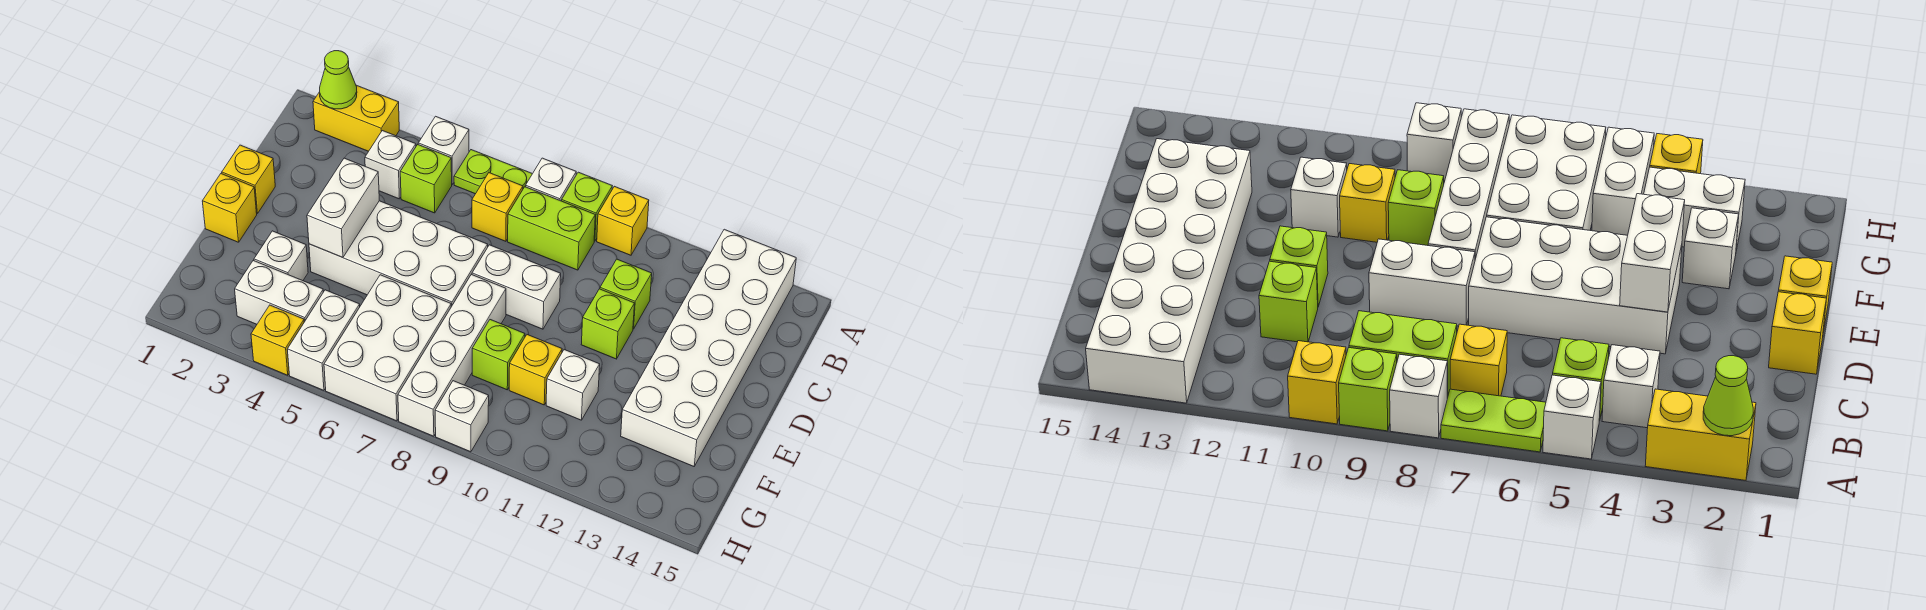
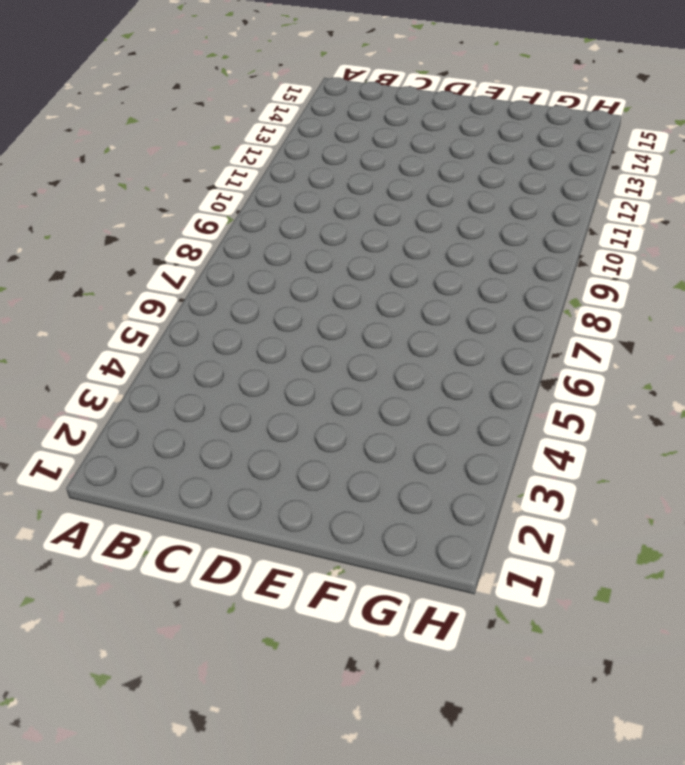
none -> yellow brick A2:A3 level 1
none -> white brick A5 level 1
none -> lime plate A6:A7 level 1

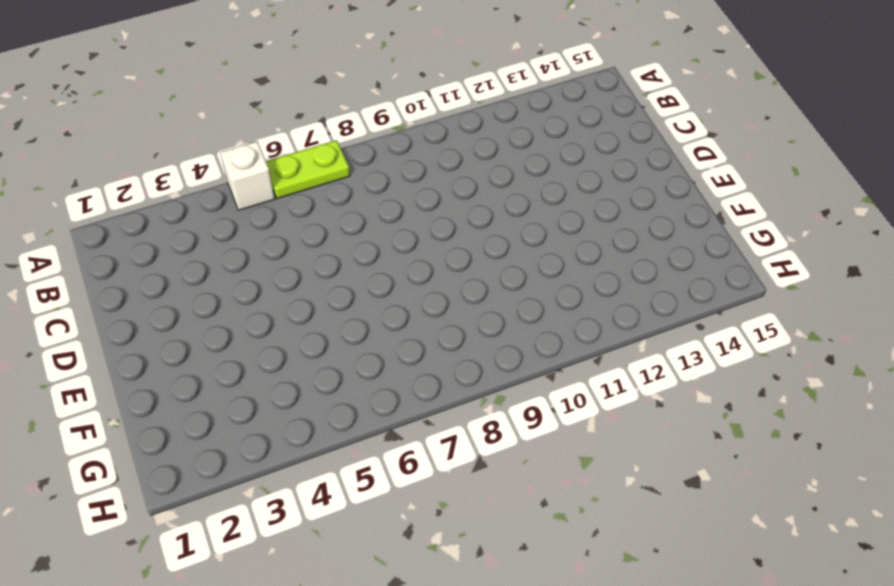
none -> yellow brick A2:A3 level 1
none -> white brick A8 level 1
none -> lime brick A9 level 1

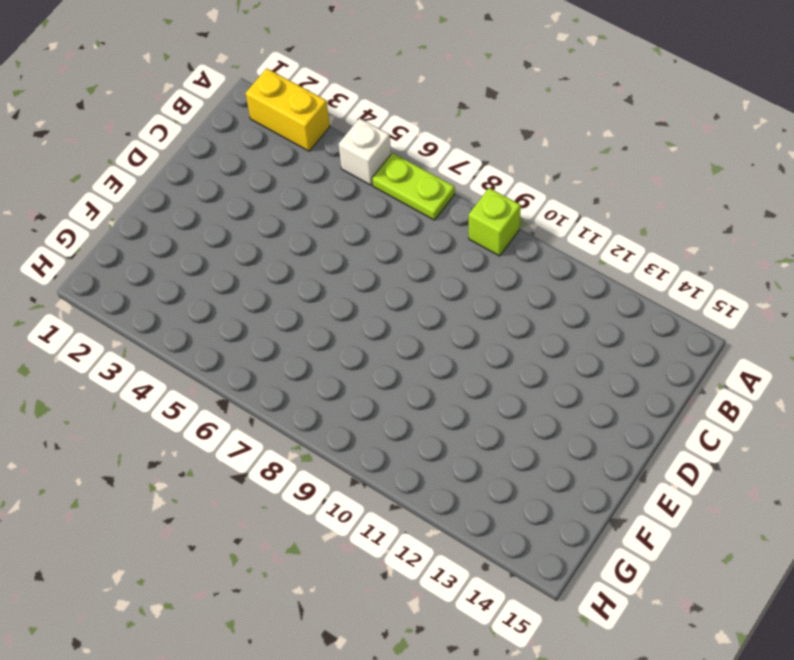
none -> white brick A8 level 1
none -> yellow brick A10 level 1
none -> white brick A13:F14 level 1

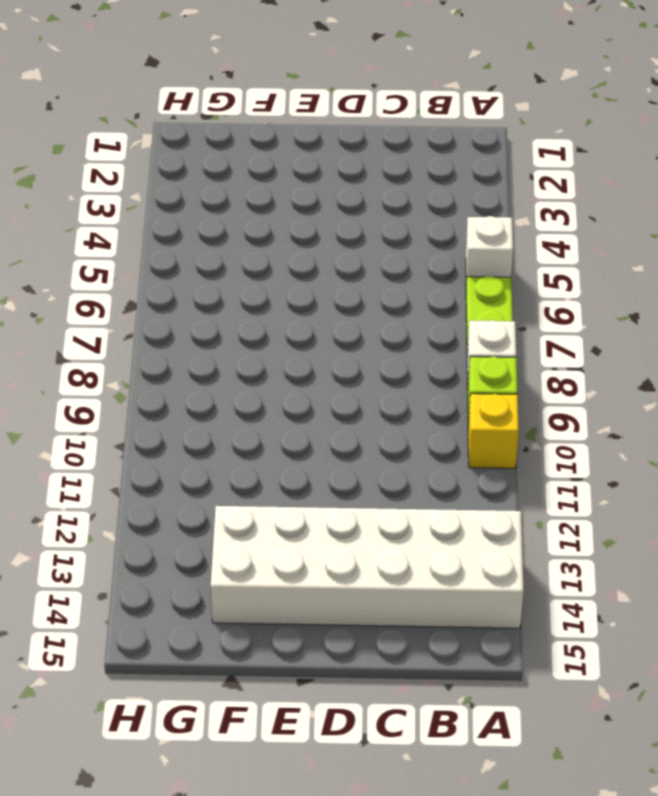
none -> yellow brick A2:A3 level 1
none -> white brick B4 level 1
none -> lime brick B5 level 1

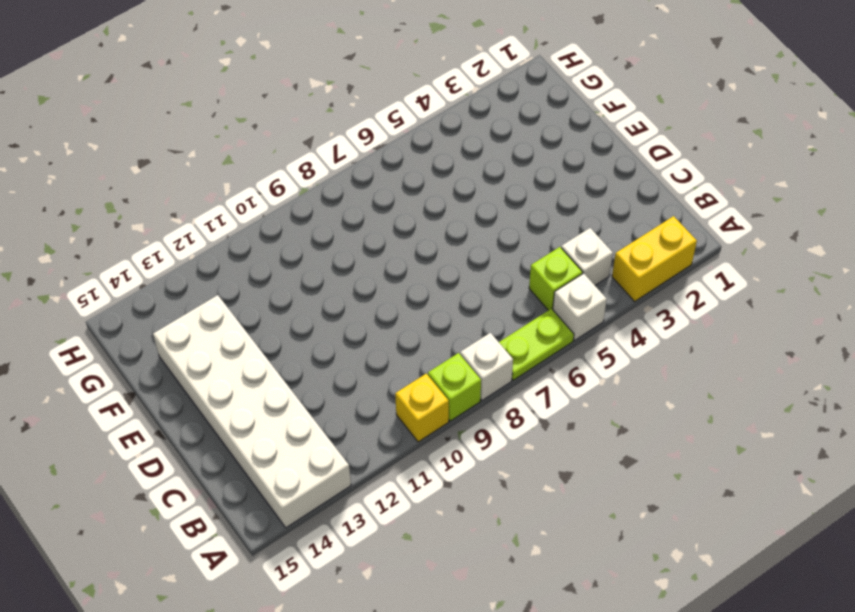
none -> yellow brick B7 level 1
none -> lime brick B8:B9 level 1
none -> lime brick C11 level 1

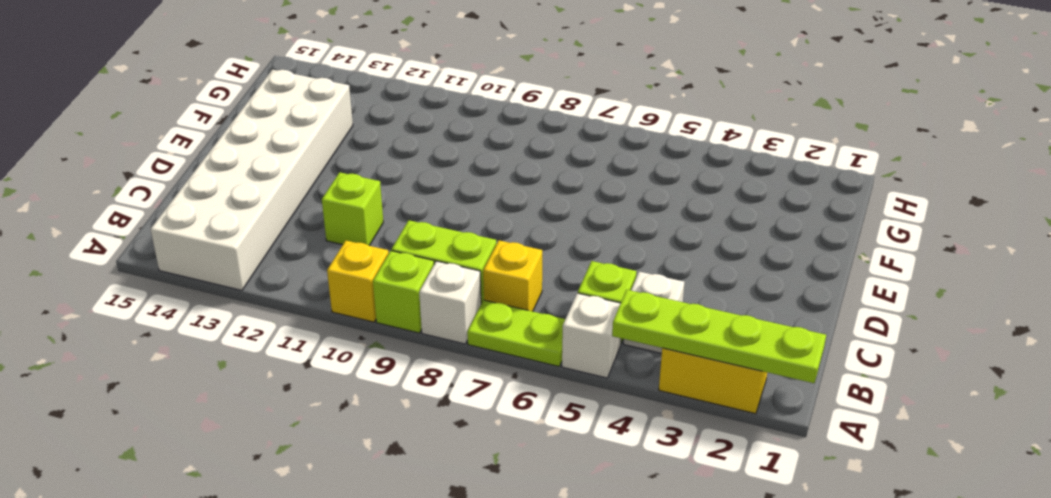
lime plate A1:A4 level 2 -> lime cone A2 level 2
none -> yellow brick D1 level 1
none -> white brick D4:E7 level 1
none -> white brick D8:D9 level 1

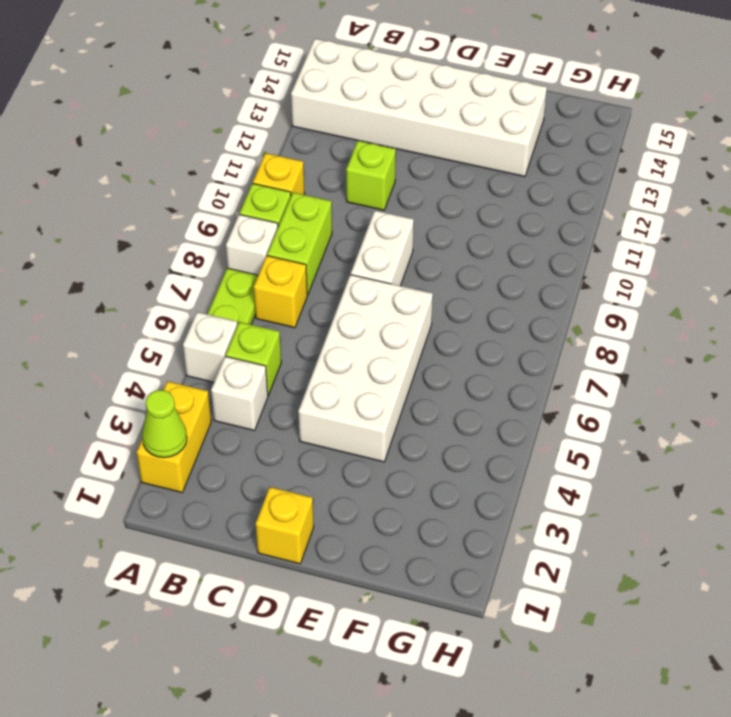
none -> lime brick D11 level 1
none -> yellow brick E1 level 1
none -> white brick E8:H8 level 1

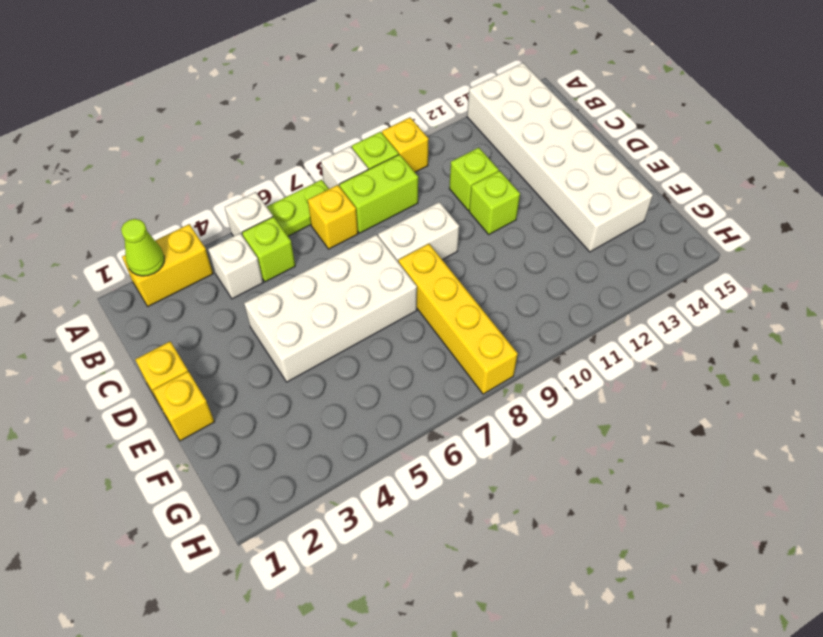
yellow brick E8:H8 level 1 -> white brick E8:H8 level 1
none -> white brick F3 level 1
none -> white brick F6:H7 level 1
none -> lime brick F9 level 1

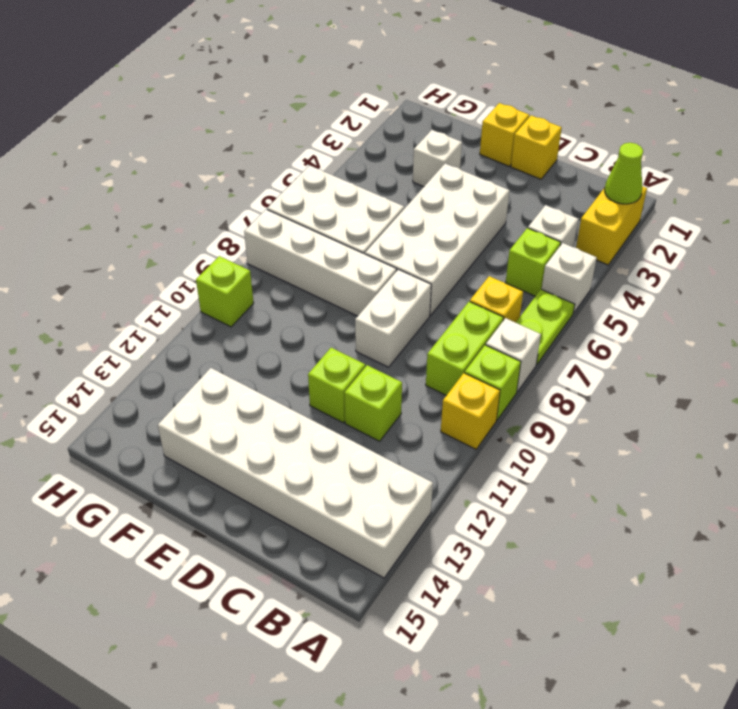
lime brick H10 level 1 -> lime brick F9 level 1
none -> yellow brick F10 level 1
none -> white brick F11 level 1
none -> white brick G3:G4 level 1

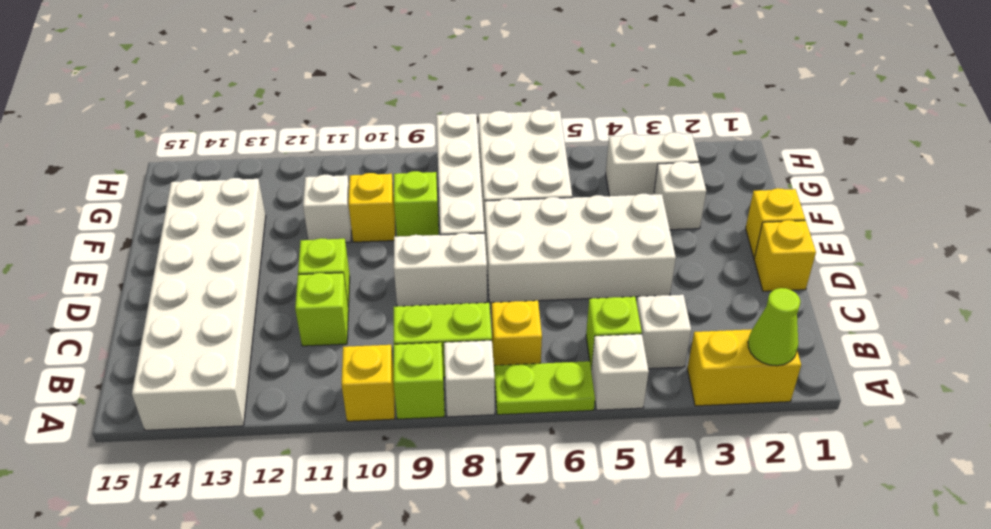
none -> white brick G5:H5 level 1
none -> yellow brick H4 level 1
none -> white brick H9 level 1

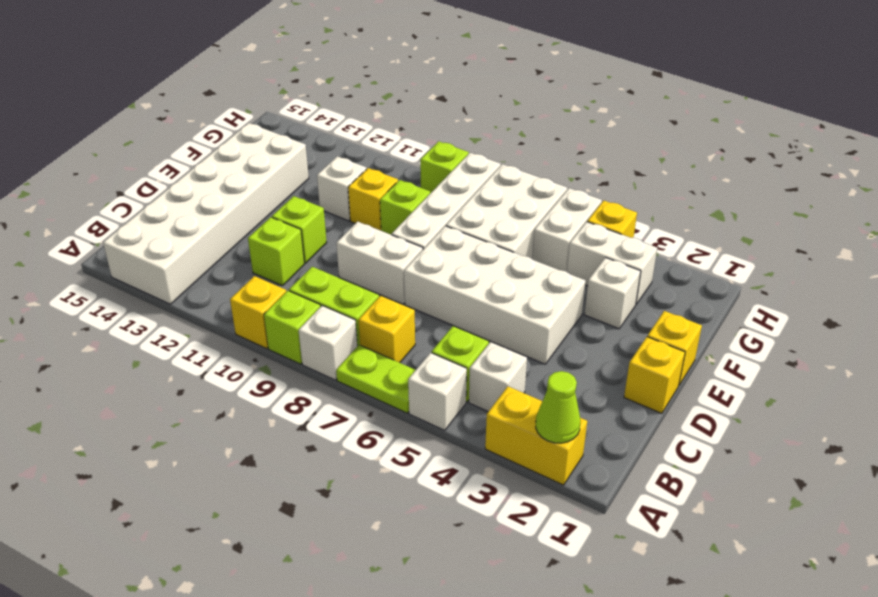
lime brick H9 level 1 -> white brick H9 level 1
none -> white brick D4:E4 level 2

